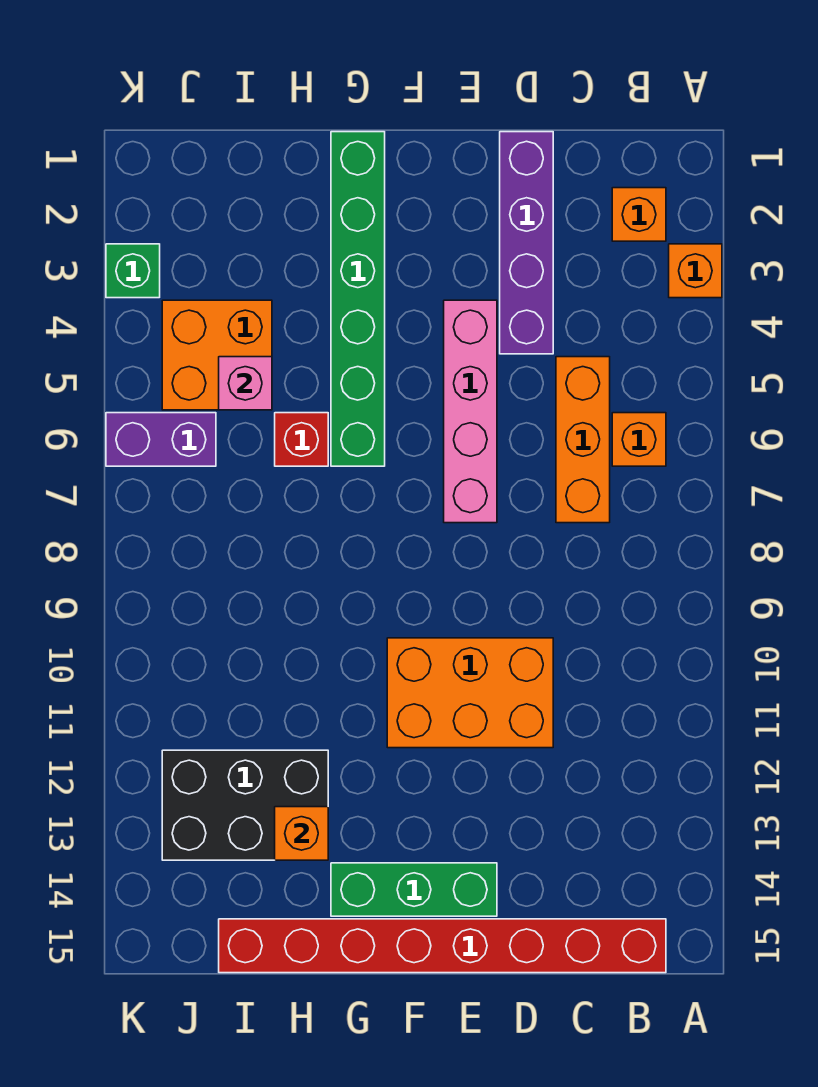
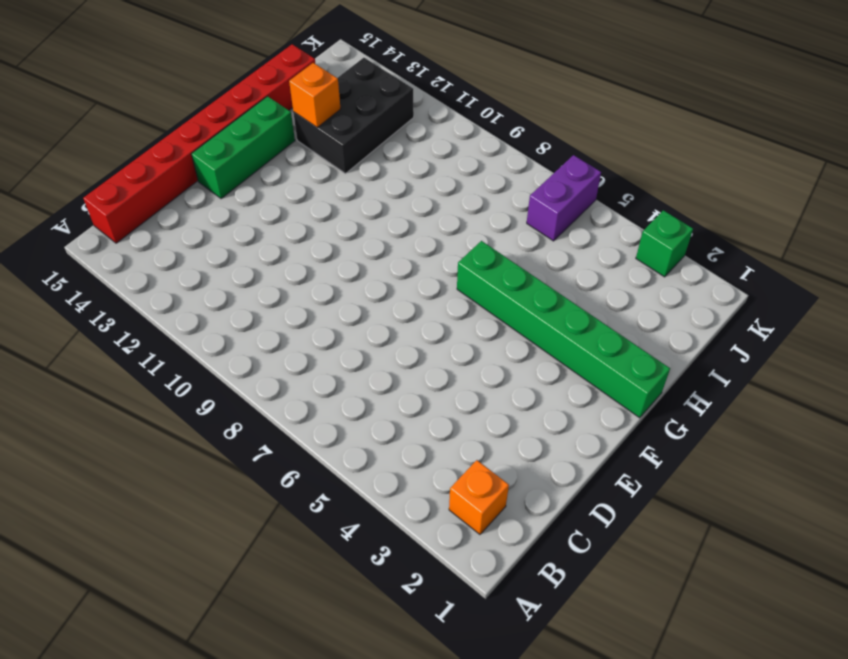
none -> orange brick A3 level 1
none -> orange brick B6 level 1
none -> orange brick C5:C7 level 1

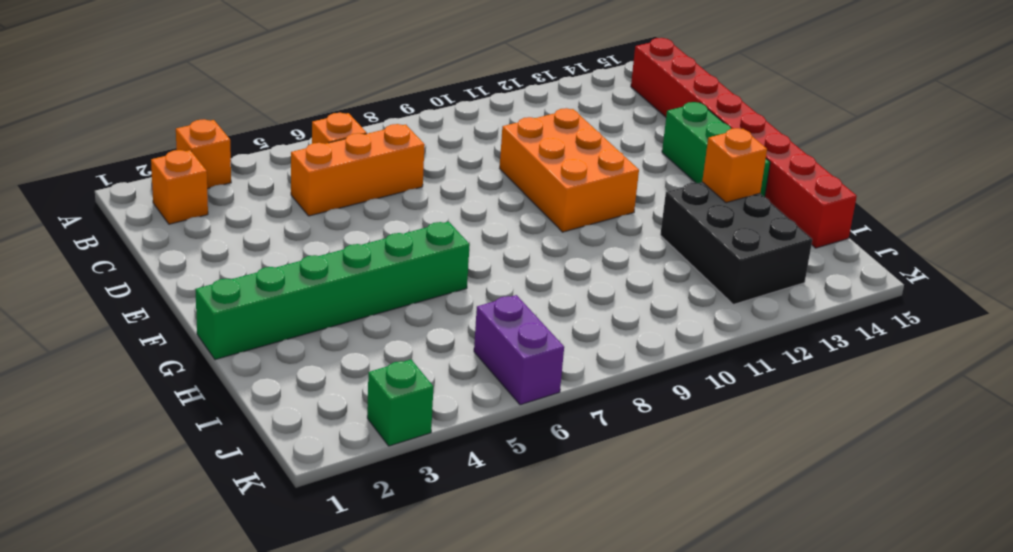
none -> purple brick D1:D4 level 1
none -> pink brick E4:E7 level 1
none -> red brick H6 level 1

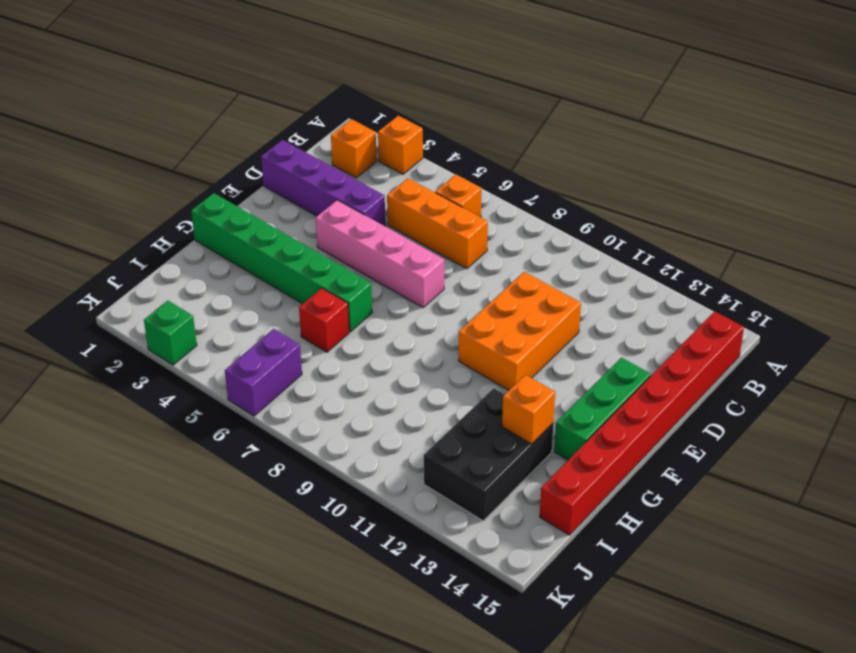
none -> orange brick I4:J5 level 1
none -> pink brick I5 level 2

